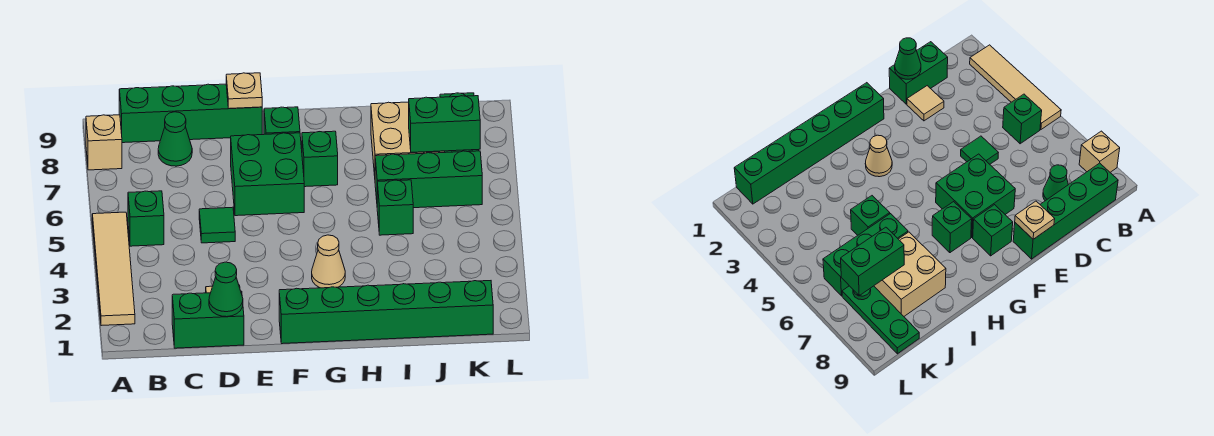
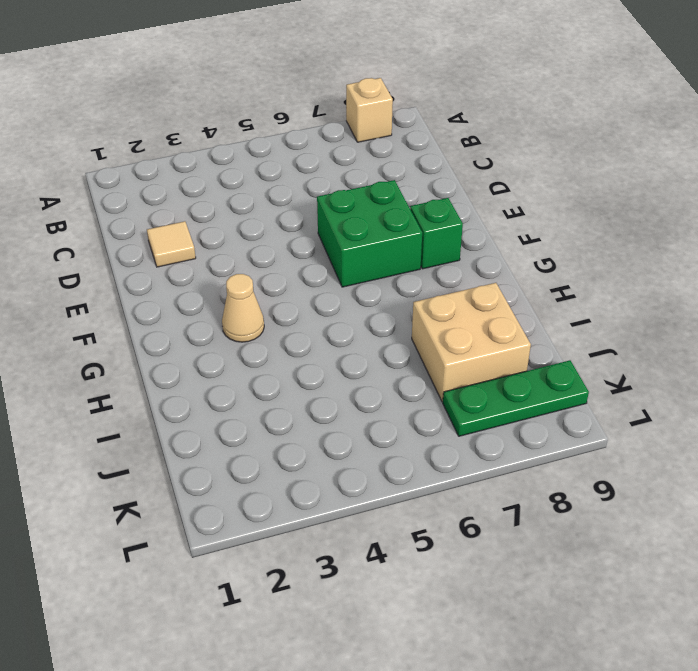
none -> tan tile A2:A5 level 1
none -> green brick B5 level 1
none -> green brick B9:E9 level 1

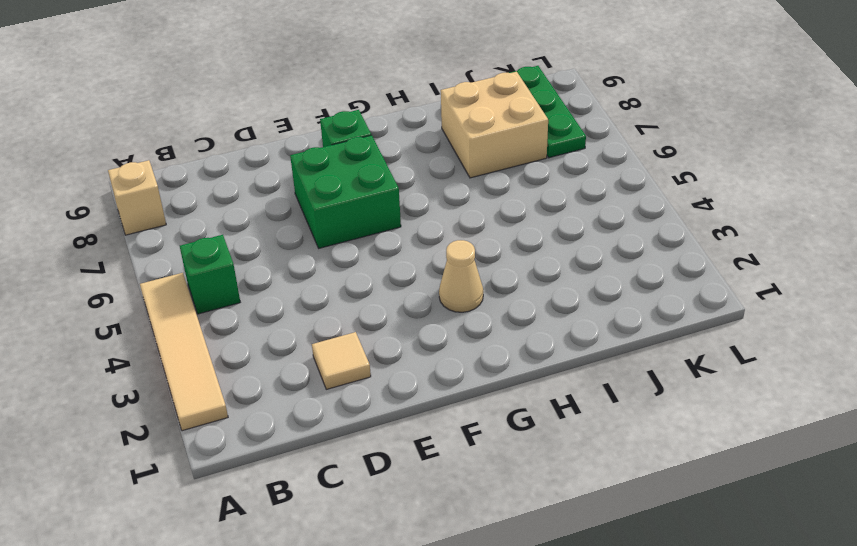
none -> green brick B9:E9 level 1
none -> green brick C1:D1 level 1
none -> green cone C8 level 1

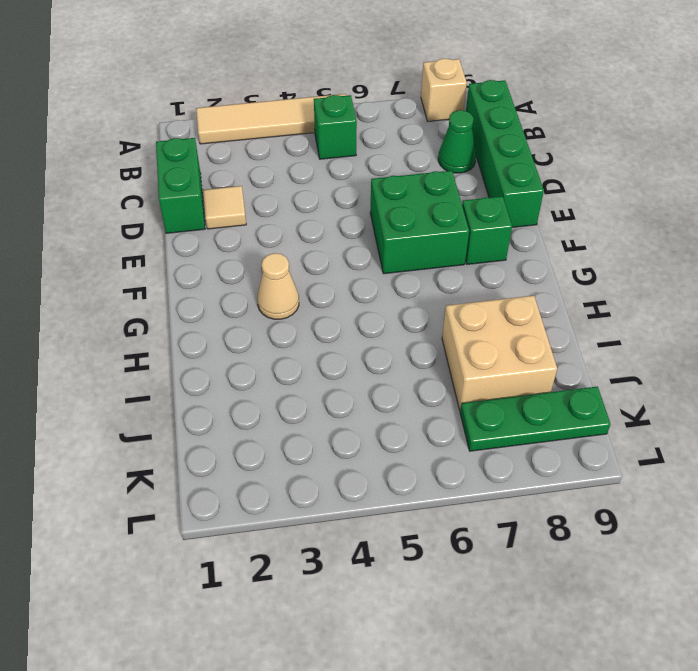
none -> green tile D5 level 1
none -> green brick F1:K1 level 1
none -> green brick G7 level 1

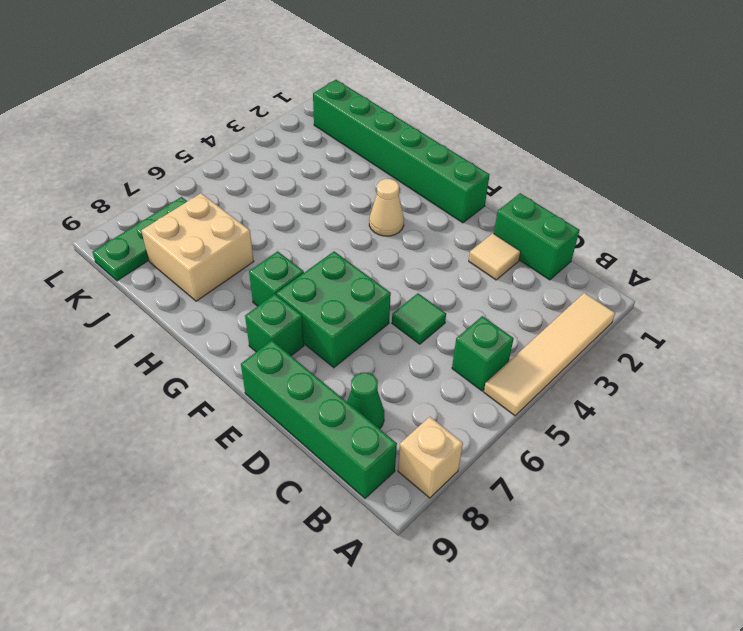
none -> green brick I5 level 1
none -> green brick I6:K6 level 1
none -> green cone D1 level 2

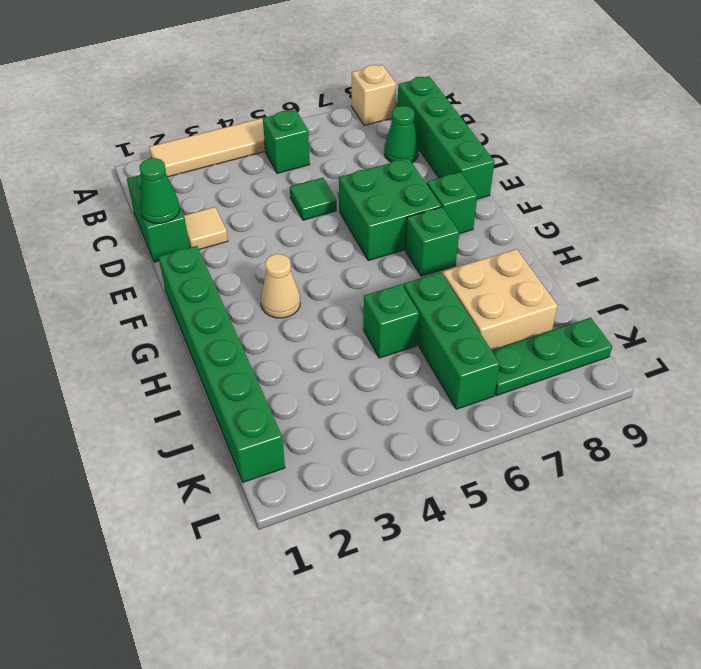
none -> tan plate E9 level 2
none -> green brick J7:K7 level 2

